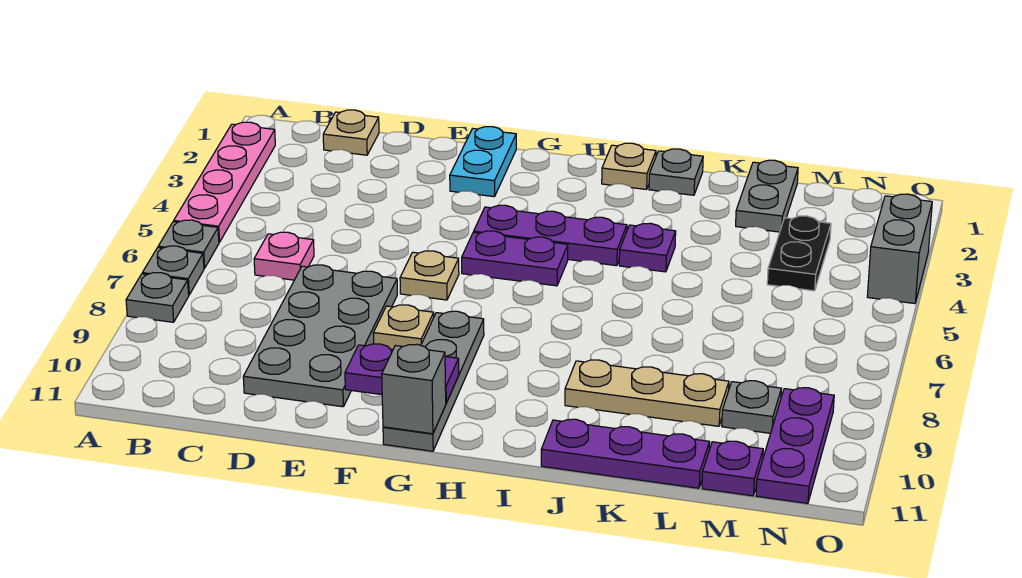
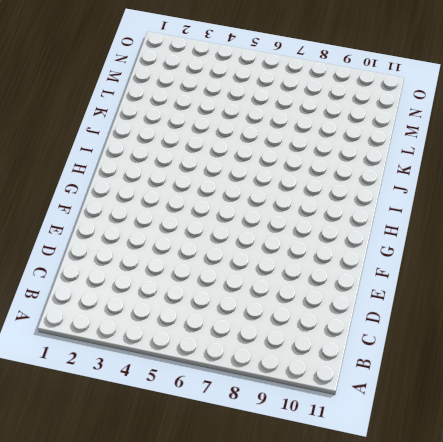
none -> pink plate A2:A5 level 1
none -> grey plate A6 level 1
none -> grey plate A7 level 1

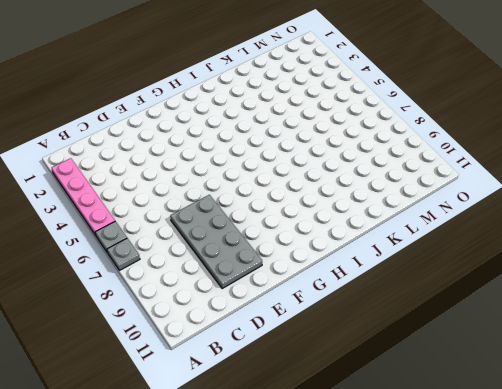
none -> grey plate A8 level 1
none -> tan plate C1 level 1
none -> pink plate C6 level 1

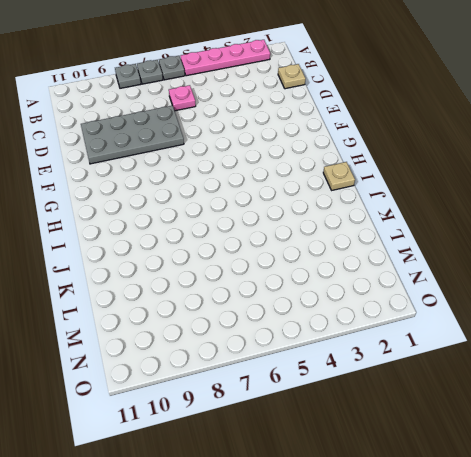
none -> cyan plate F1:F2 level 1
none -> tan plate F6 level 1
none -> tan plate F8 level 1

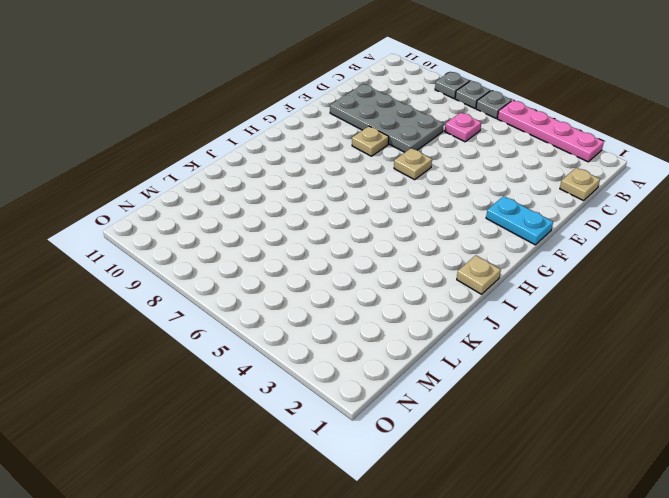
none -> purple plate G4:I4 level 1
none -> purple plate G5:H5 level 1
none -> grey plate G8:G11 level 1

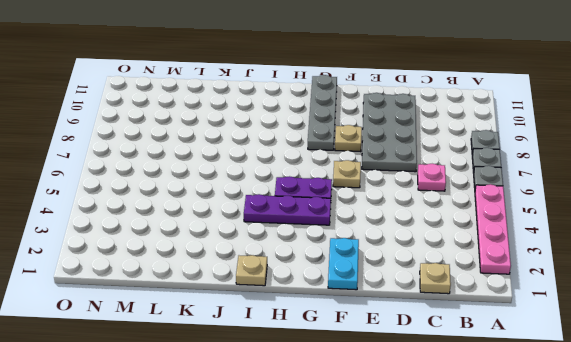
none -> grey plate J1 level 1
none -> purple plate J4 level 1
none -> tan plate J9:L9 level 1

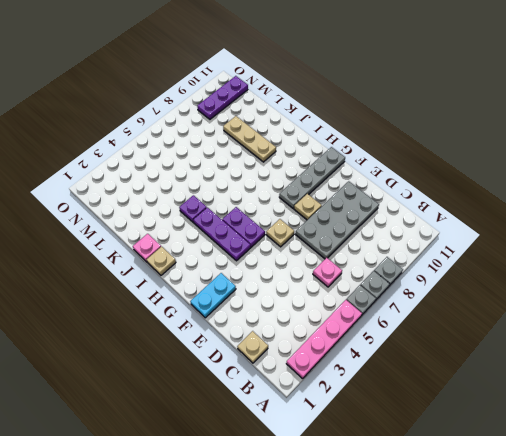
pink plate J1 level 1 -> grey plate J1 level 1
none -> purple plate J11:L11 level 1
none -> grey plate L1:L2 level 1
none -> black plate M3:M4 level 1

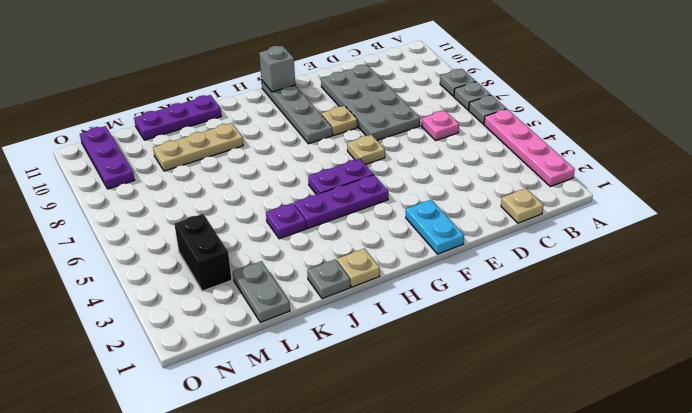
black brick M3:M4 level 1 -> black plate M3:M4 level 1
none -> grey plate M9 level 1
none -> purple plate M11 level 1
none -> grey brick O3:O4 level 1

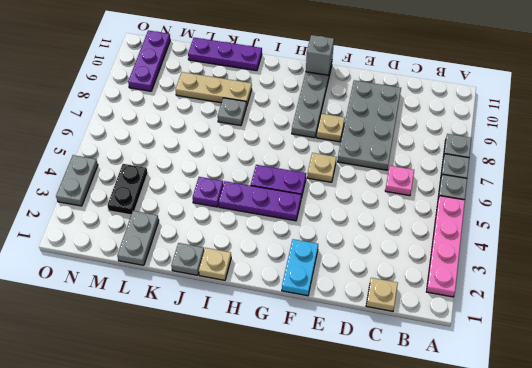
grey plate J8 level 1 -> grey plate M9 level 1
grey plate O3:O4 level 1 -> grey brick O3:O4 level 1
none -> purple plate M11 level 1
none -> purple plate F10:G10 level 2

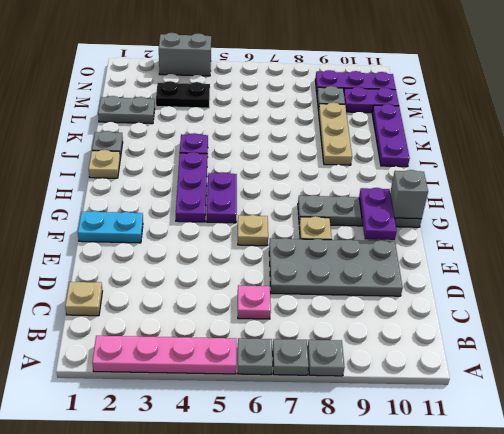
purple plate M10:M11 level 1 -> purple plate M11 level 1

